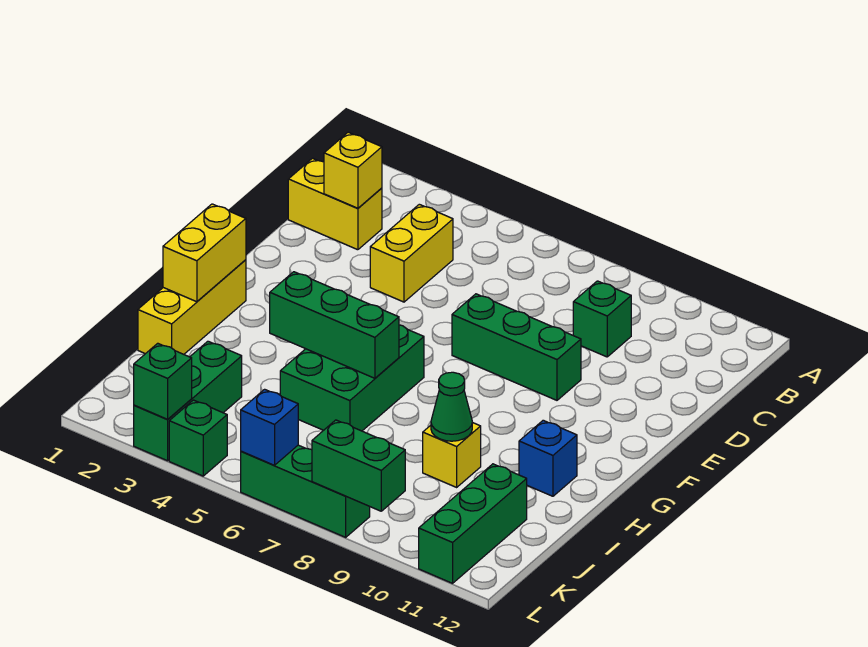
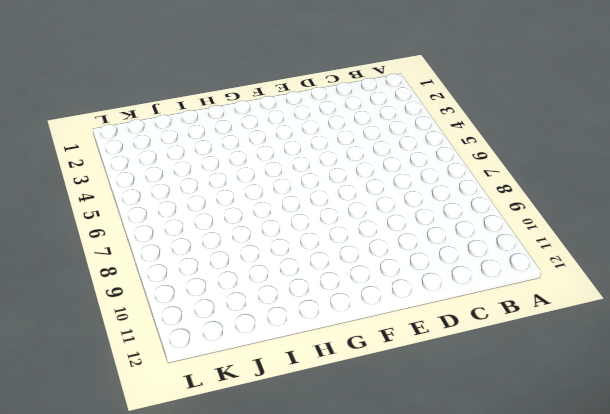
none -> yellow brick C1:C2 level 1
none -> yellow brick C4:D4 level 1
none -> green brick C9 level 1

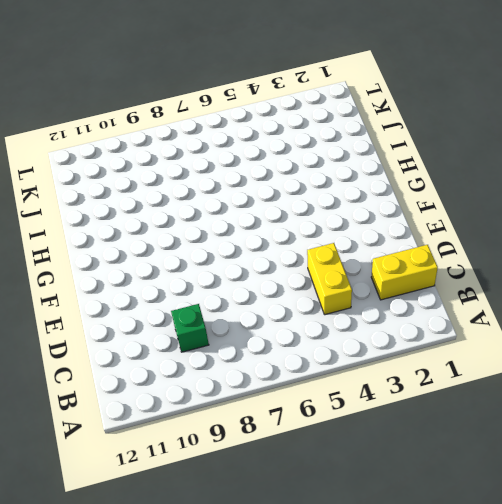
none -> green brick E7:E9 level 1
none -> yellow brick G1:I1 level 1
none -> green brick G5:I6 level 1

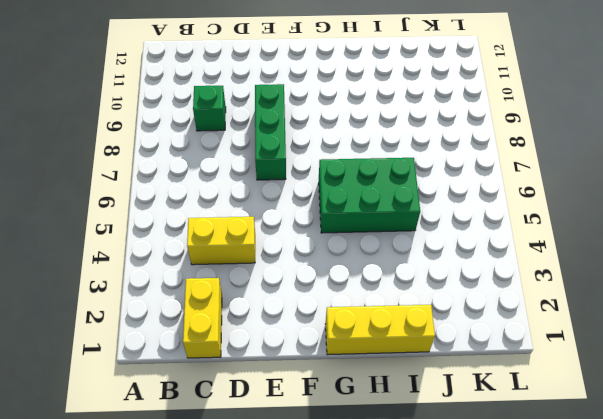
none -> blue brick H11 level 1
none -> yellow brick I9 level 1
none -> green brick J3:L3 level 1

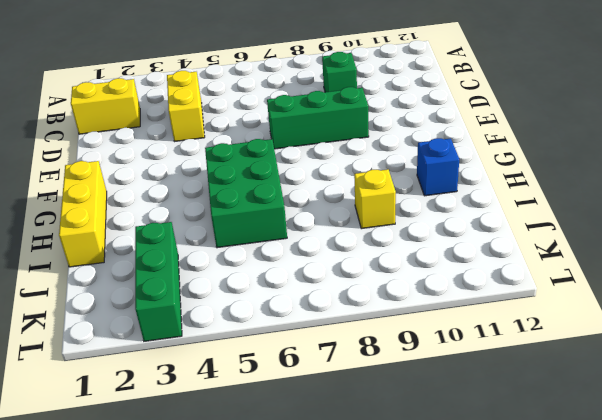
none -> green brick J11:L11 level 1
none -> green brick L4 level 1
none -> green brick L6:L8 level 1

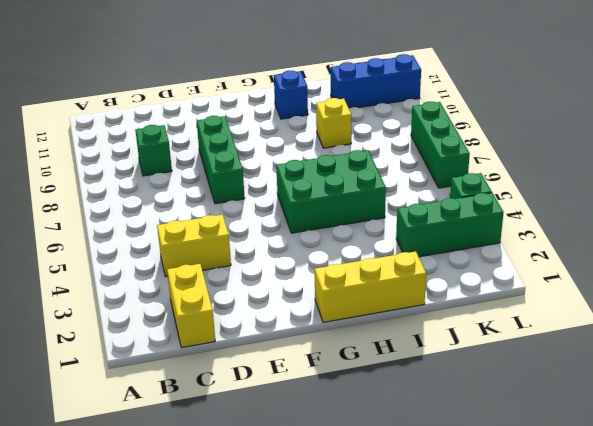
blue brick J11:L11 level 1 -> green brick J11:L11 level 1
none -> yellow brick C2 level 2
none -> yellow brick G1:H1 level 2
none -> green brick H4:H6 level 2

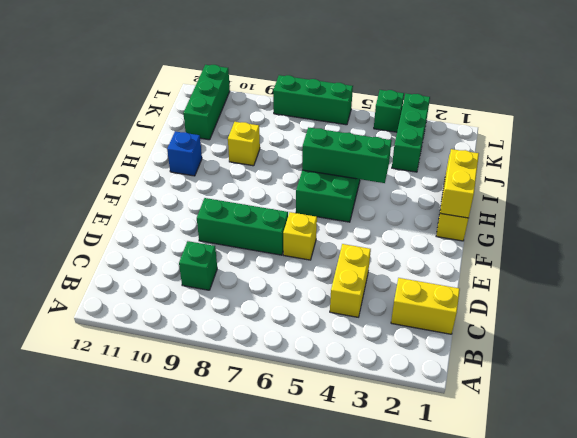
yellow brick E6 level 1 -> yellow brick C2 level 2
none -> green cone I9 level 2
none -> green brick L3 level 2
none -> blue brick L6 level 2

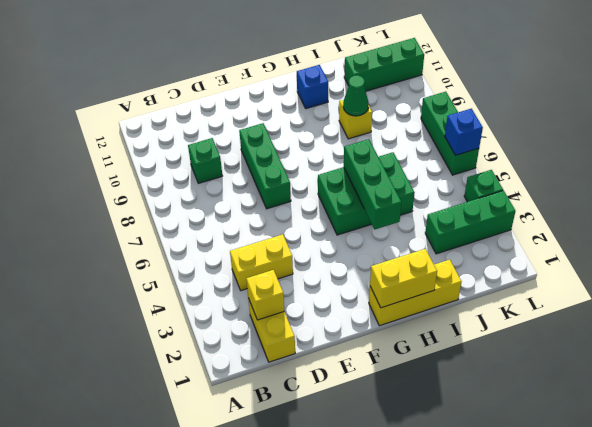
none -> green brick L3 level 2
none -> green brick L8:L9 level 2

